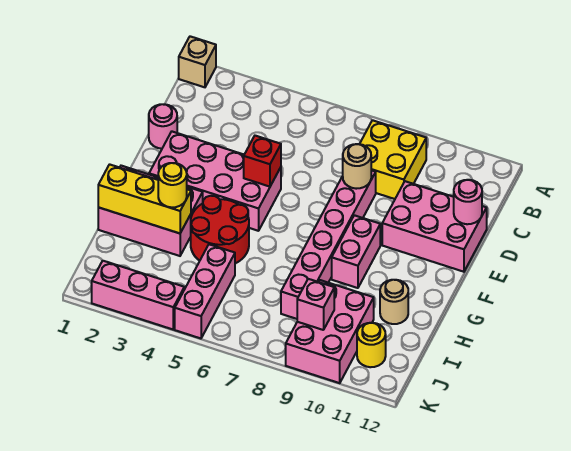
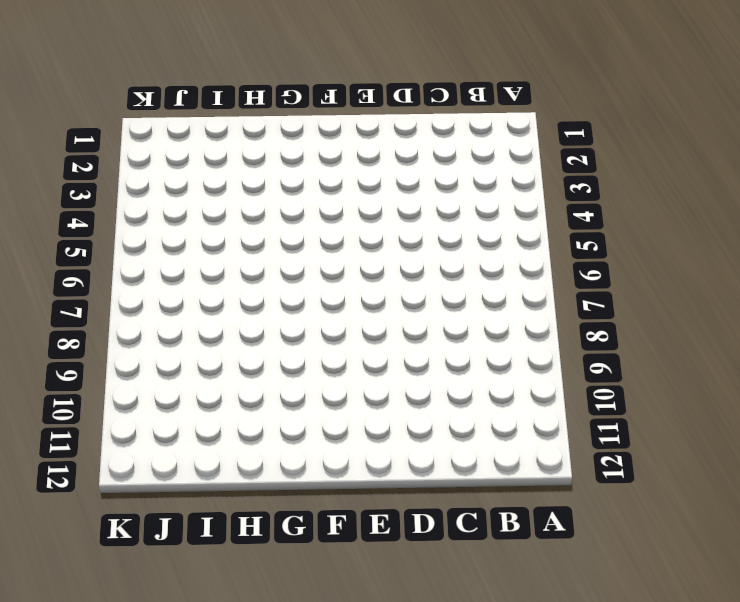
none -> tan brick A1 level 1
none -> yellow brick B8:C9 level 1
none -> pink round brick D1 level 1

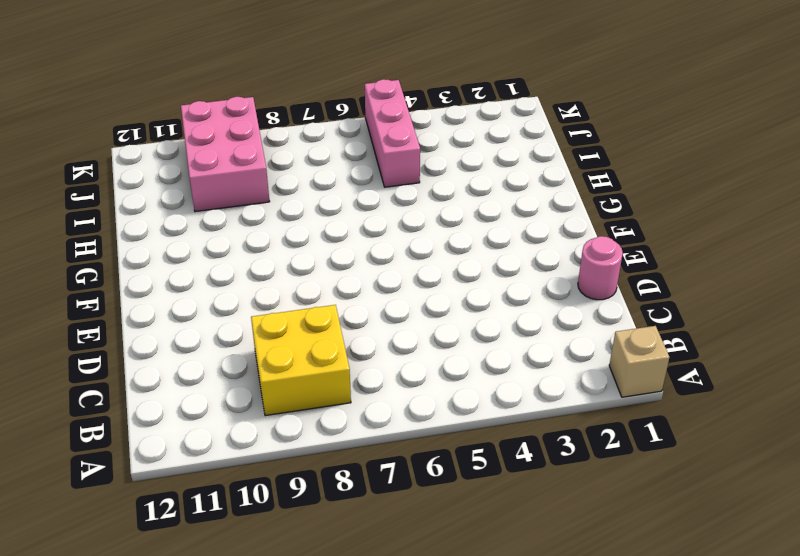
none -> pink brick D8:I8 level 1
none -> pink brick D10:E12 level 1
none -> pink brick E2:F5 level 1

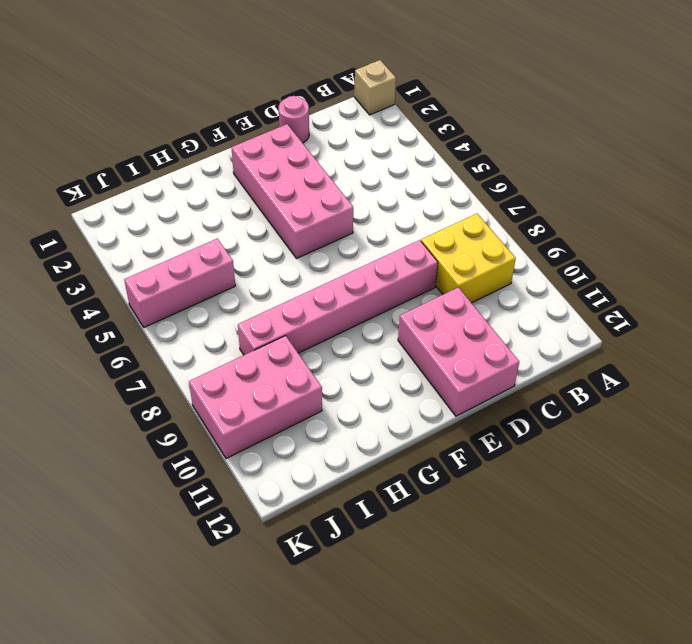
none -> pink brick F9:G9 level 1
none -> pink brick G1:H3 level 1
none -> red round brick G4:H5 level 1

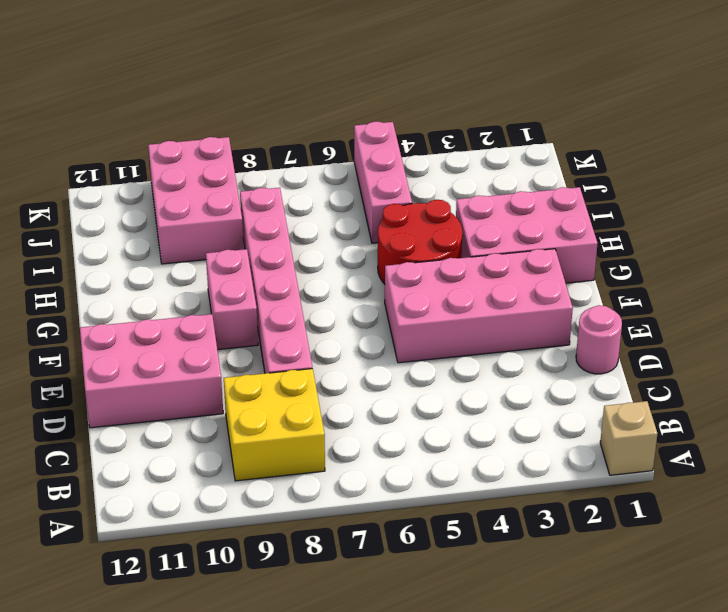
none -> tan round brick H11 level 1
none -> yellow round brick J11 level 1
none -> pink brick K2:K4 level 1

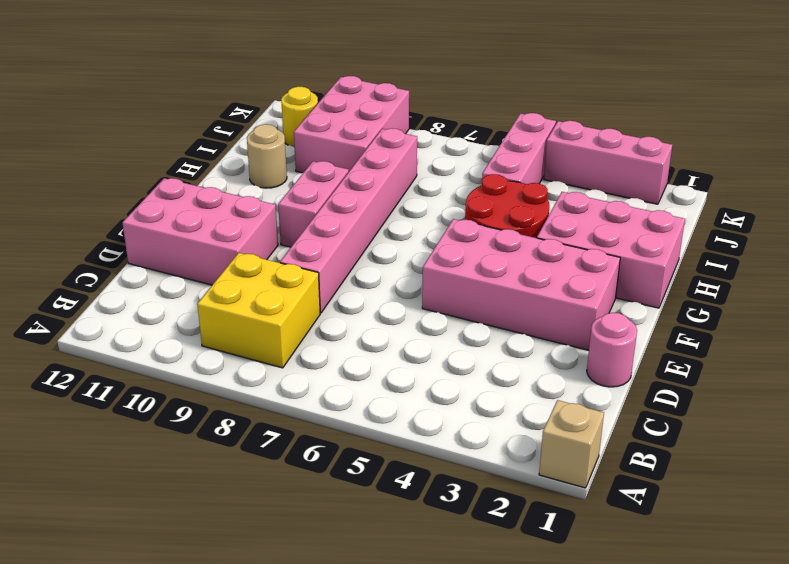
none -> tan round brick D8 level 2
none -> pink round brick D12 level 2
none -> red brick E5 level 2

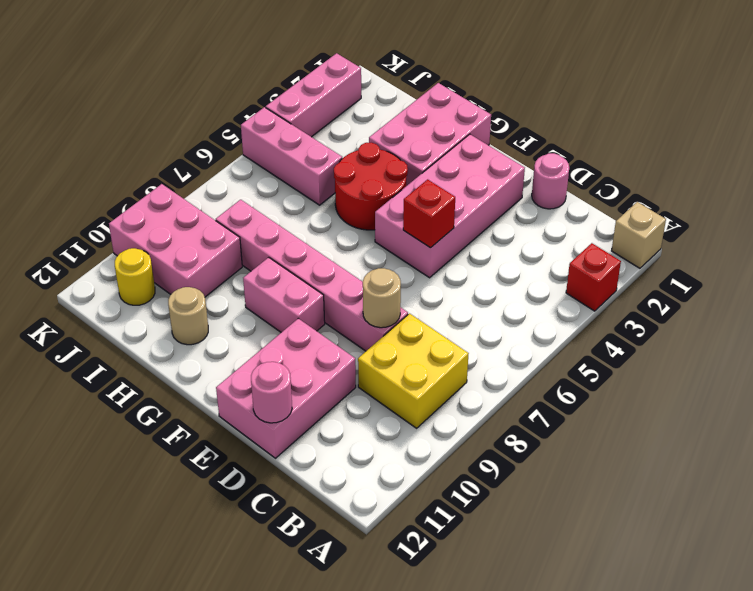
red brick A3 level 1 -> none
none -> yellow brick H1:H3 level 2
none -> pink brick J9 level 2
none -> yellow round brick H3 level 3

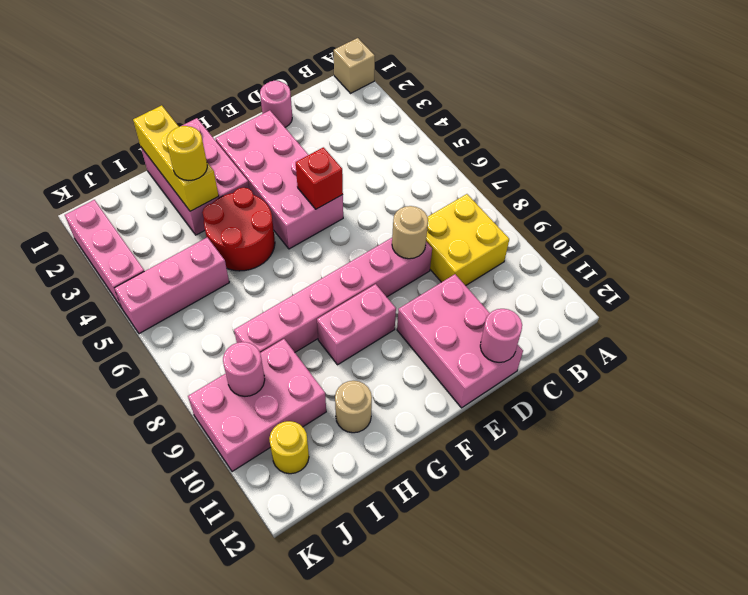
pink round brick J9 level 2 -> pink brick J9 level 2

